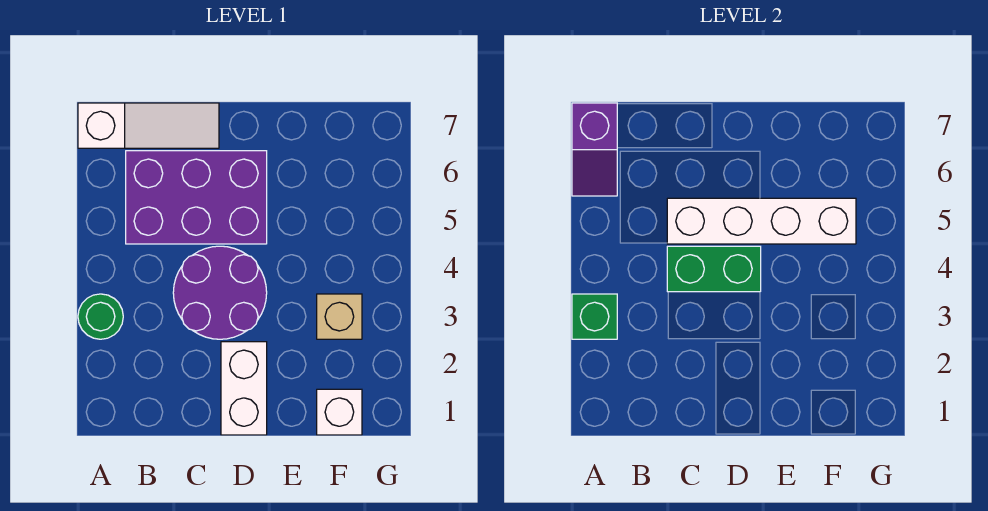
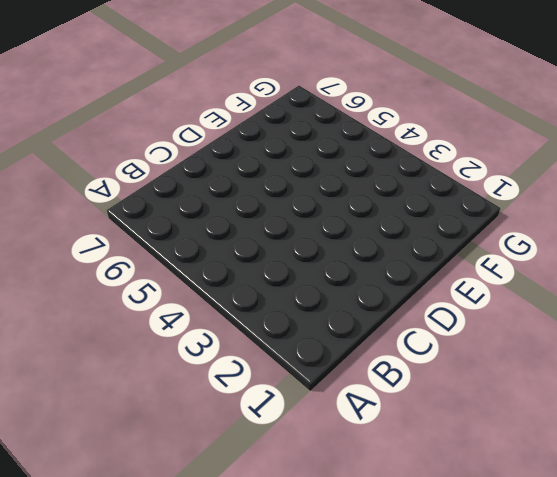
none -> green round brick A3 level 1
none -> white slope A7:C7 level 1 top A

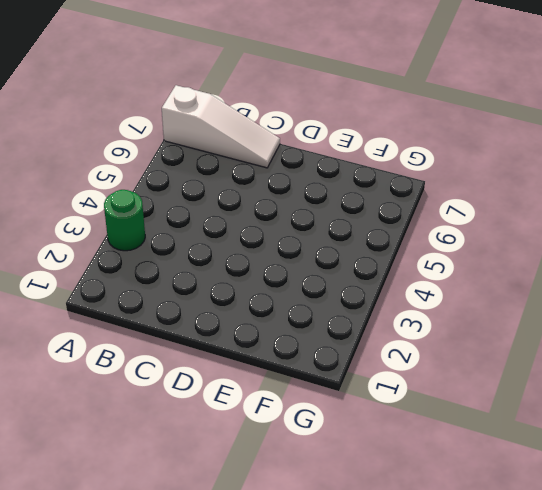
none -> purple brick B5:D6 level 1
none -> purple round brick C3:D4 level 1

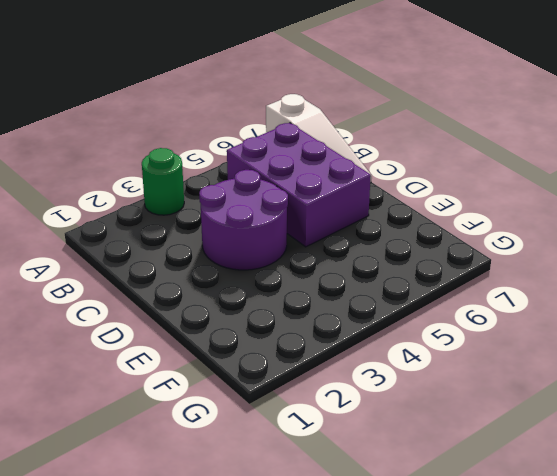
none -> white brick D1:D2 level 1
none -> white brick F1 level 1

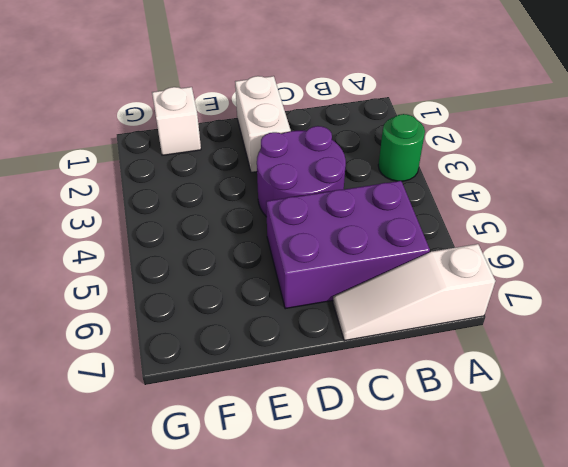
none -> tan brick F3 level 1
none -> green brick A3 level 2

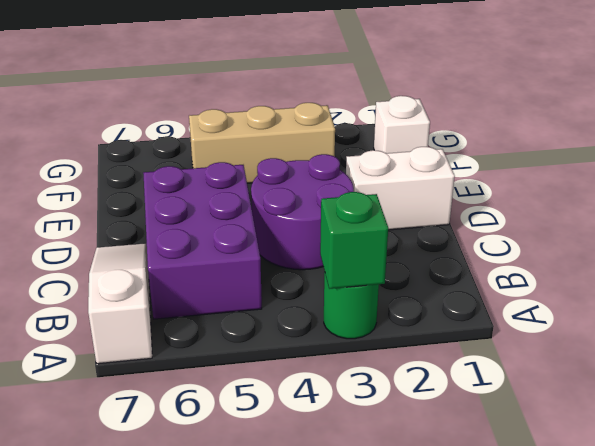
tan brick F3:F5 level 1 -> tan brick F3 level 1
none -> purple slope A6:A7 level 2 top 7
none -> green brick C4:D4 level 2

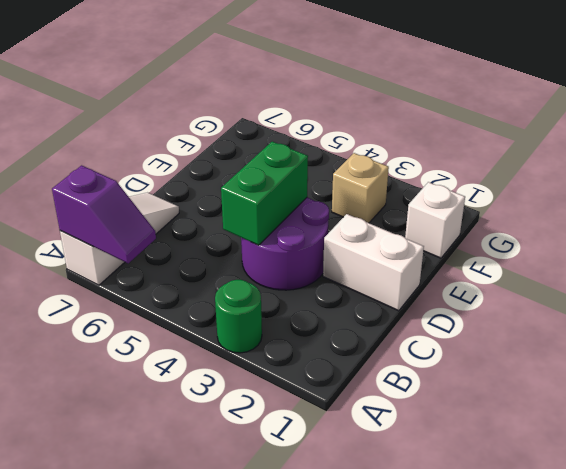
none -> purple brick B5:D6 level 1
none -> green brick A3 level 2

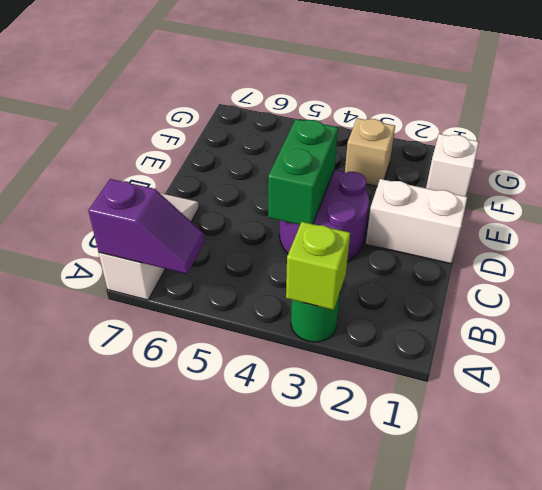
lime brick A3 level 2 -> green brick A3 level 2
none -> purple brick B5:D6 level 1
none -> white brick C5:F5 level 2

